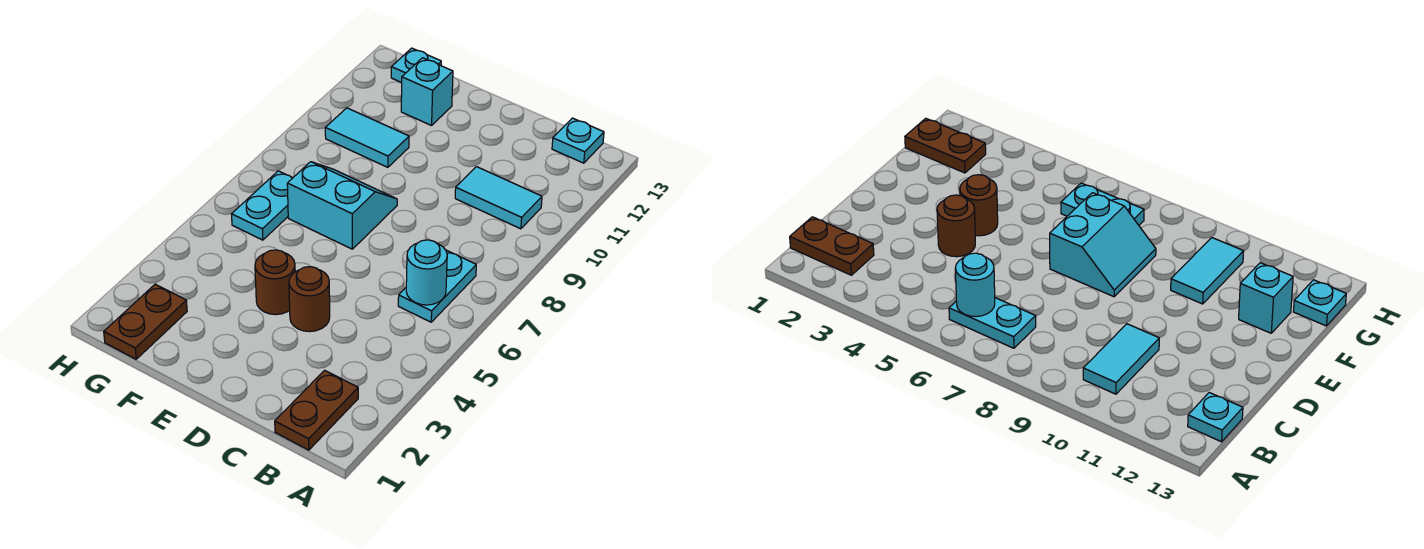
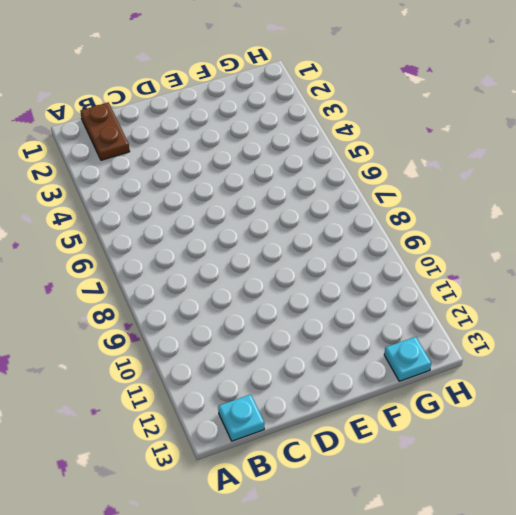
none -> cyan plate B6:B7 level 1
none -> cyan tile B10:C10 level 1
none -> brown round brick D4 level 1

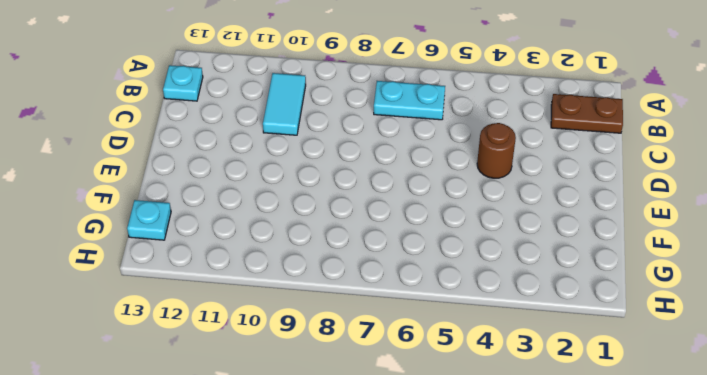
none -> brown round brick E4 level 1
none -> cyan slope E7:F8 level 1 top 7
none -> cyan tile F10:G10 level 1

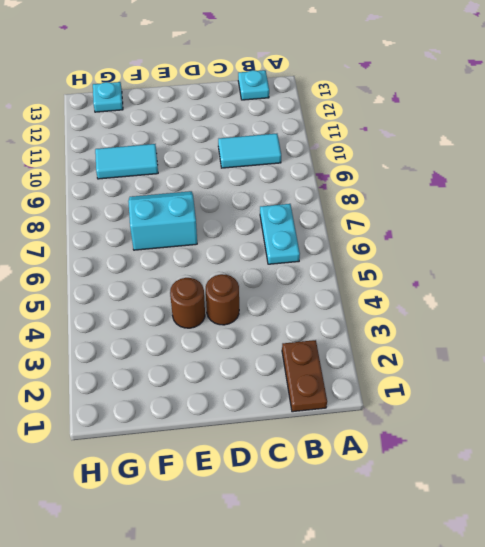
none -> cyan brick F12 level 1
none -> brown plate G1:G2 level 1
none -> cyan plate G6:G7 level 1

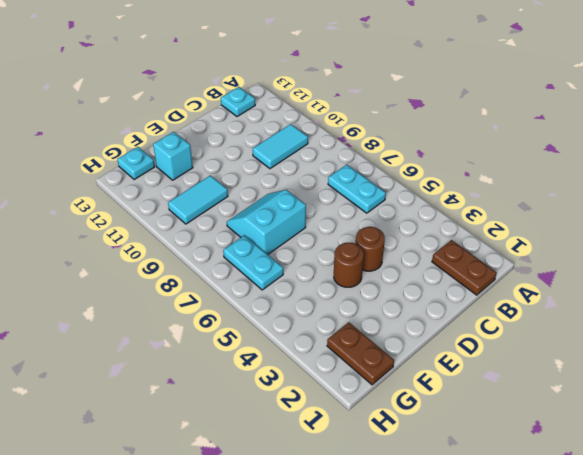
none -> cyan round brick B6 level 2

